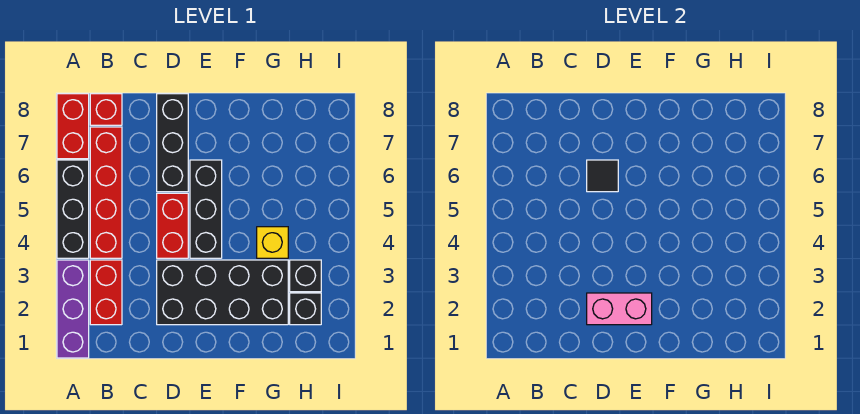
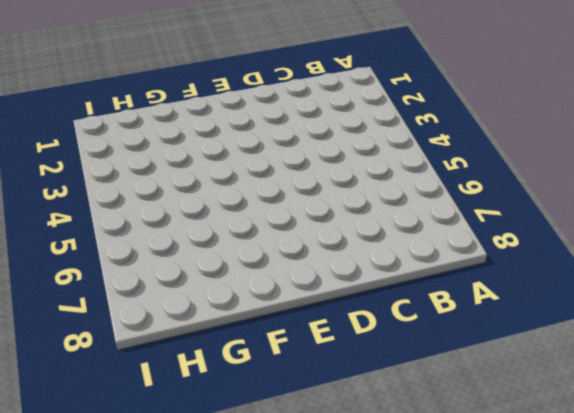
none -> purple brick A1:A3 level 1
none -> black brick A4:A6 level 1
none -> red brick A7:A8 level 1

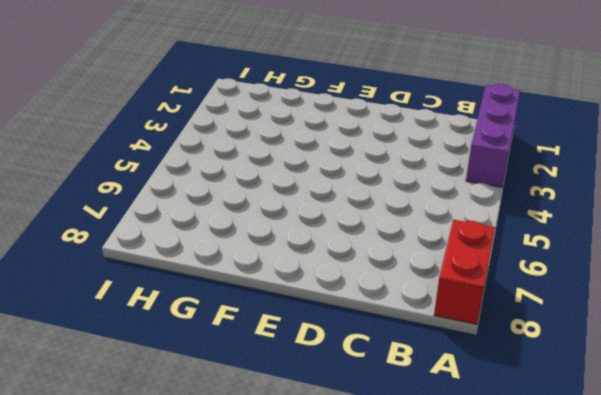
none -> black brick A4:A6 level 1
none -> red brick B2:B3 level 1
none -> red brick B4:B7 level 1

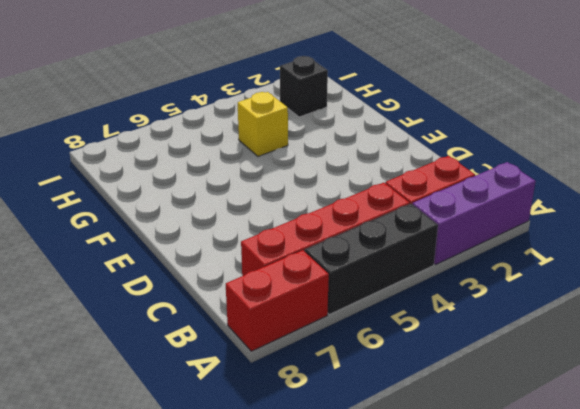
none -> red brick B8 level 1
none -> black brick D2:G3 level 1
none -> red brick D4:D5 level 1

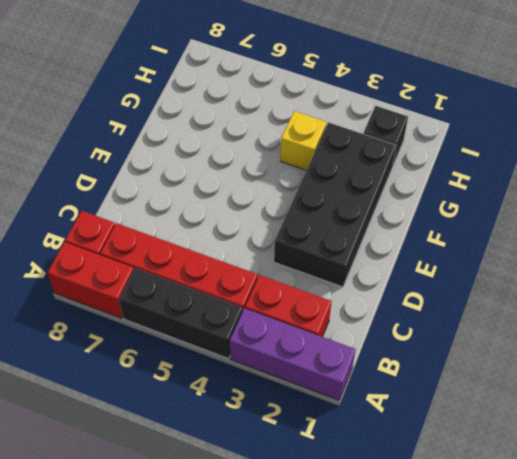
none -> red brick D4:D5 level 1
none -> black brick D6:D8 level 1
none -> black brick E4:E6 level 1

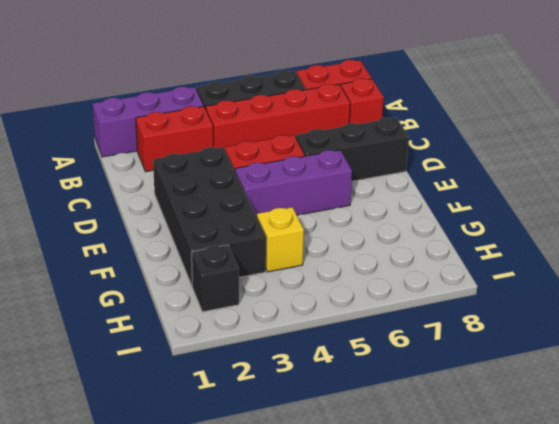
purple brick E4:E6 level 1 -> black brick E4:E6 level 1
none -> black brick H3 level 1
none -> pink brick D2:E2 level 2
none -> black tile D6 level 2

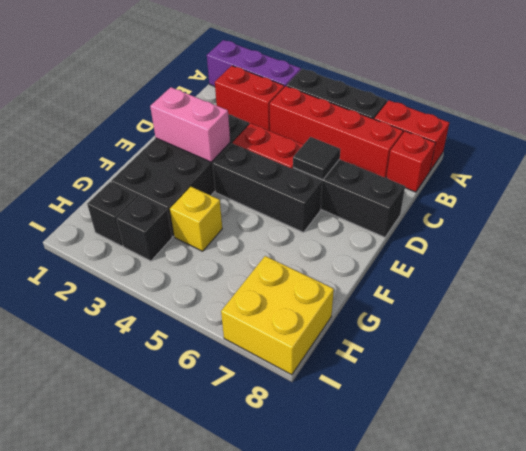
pink brick E2:E3 level 2 -> pink brick D2:E2 level 2
yellow brick H7:I8 level 1 -> none

